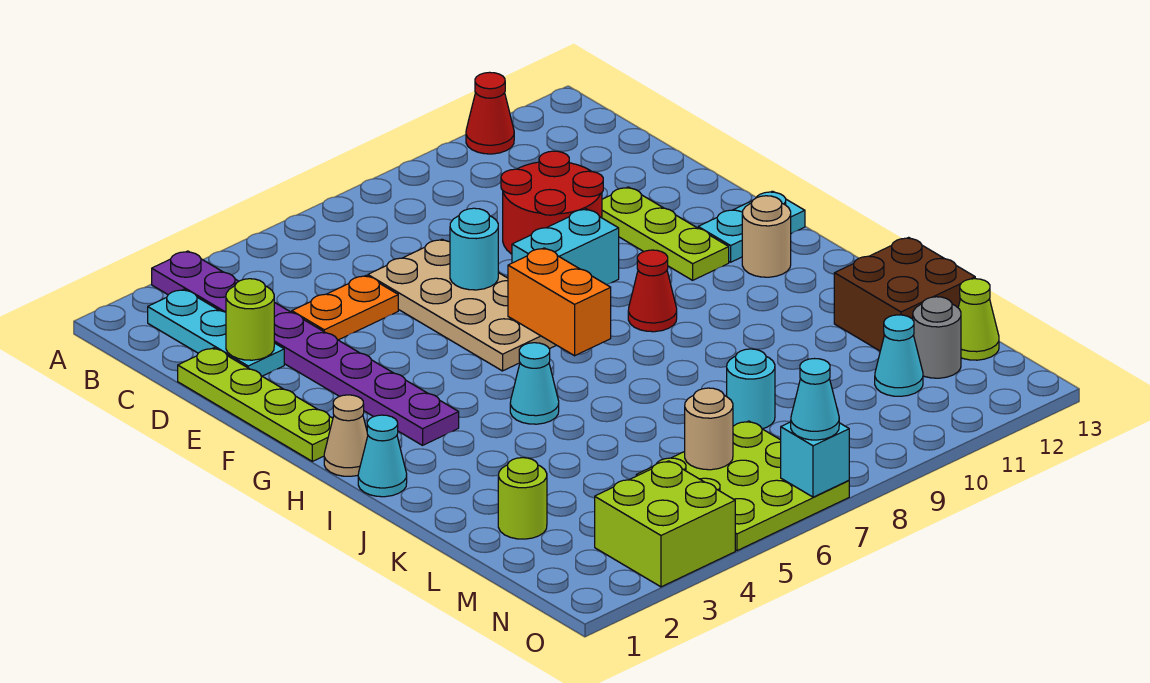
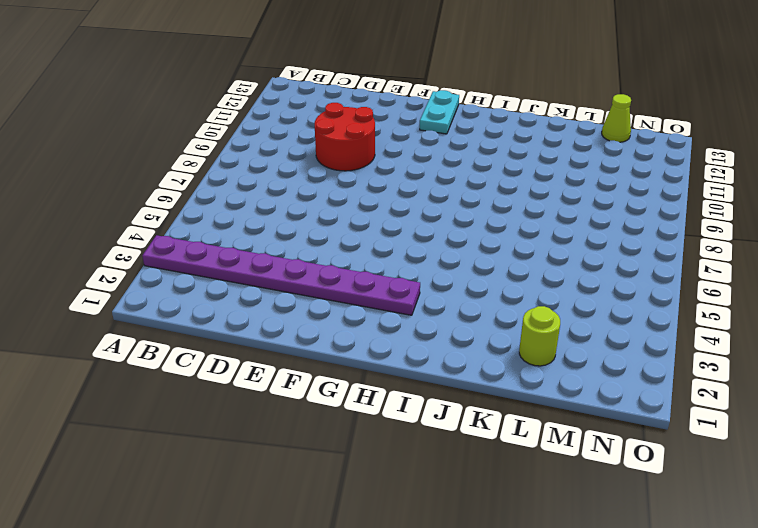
none -> red cone A11 level 1
none -> cyan plate B2:D2 level 1
none -> lime plate D1:G1 level 1

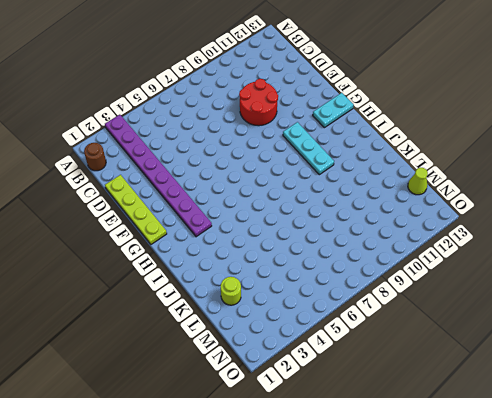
brown round brick B1 level 1 -> none
cyan plate G10:I10 level 1 -> cyan plate B2:D2 level 1
none -> red cone A11 level 1
none -> orange plate D4:D5 level 1
none -> tan plate D6:G7 level 1

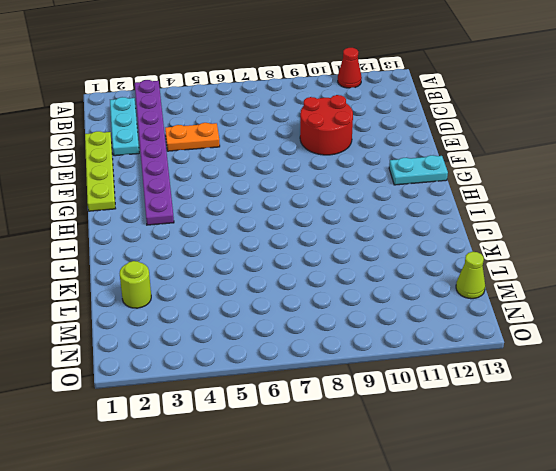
none -> tan plate D6:G7 level 1
none -> lime plate E11:G11 level 1
none -> cyan brick F8:F9 level 1

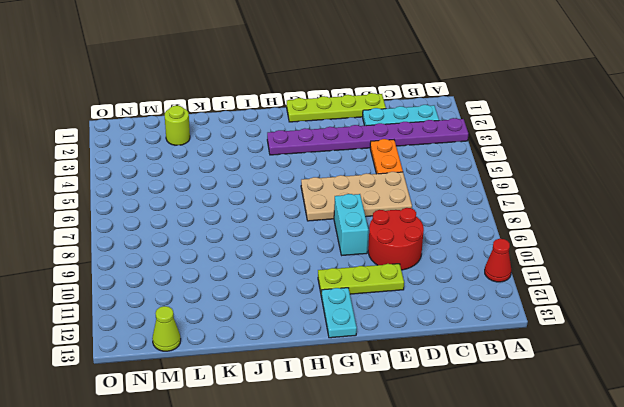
none -> tan cone H1 level 1
none -> red cone H9 level 1
none -> tan round brick H12 level 1

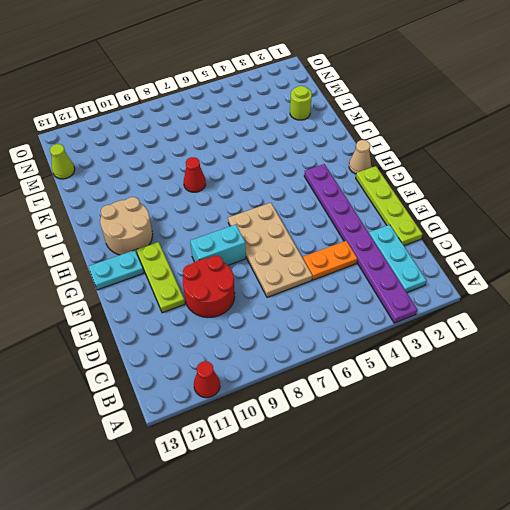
tan round brick H11:I12 level 1 -> tan round brick H12 level 1
red cone J8 level 1 -> red cone H9 level 1
none -> cyan cone I1 level 1
none -> cyan cone I5 level 1
none -> brown brick K12:L13 level 1

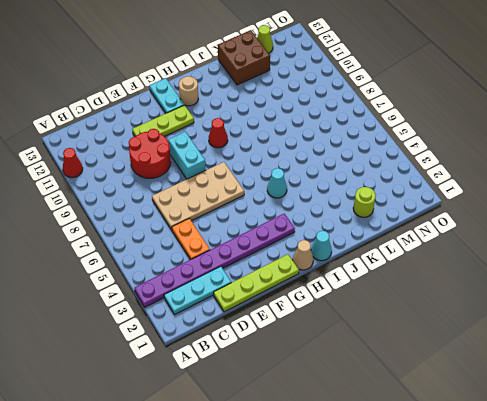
none -> cyan round brick L8 level 1
none -> lime plate M5:O7 level 1
none -> cyan cone M11 level 1

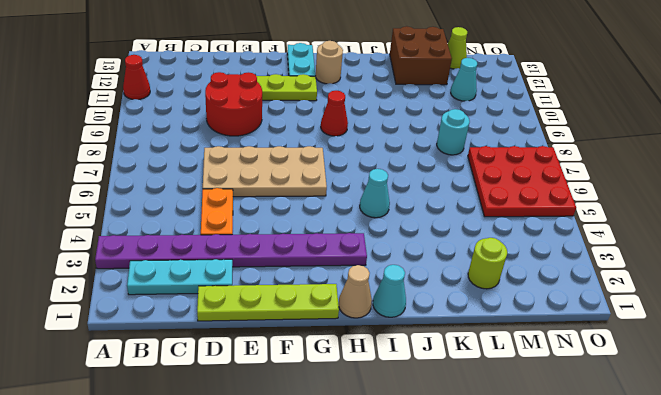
red plate M5:O7 level 1 -> lime plate M5:O7 level 1
none -> cyan brick F8:F9 level 1
none -> grey round brick M12 level 1
none -> lime brick N3:O4 level 1

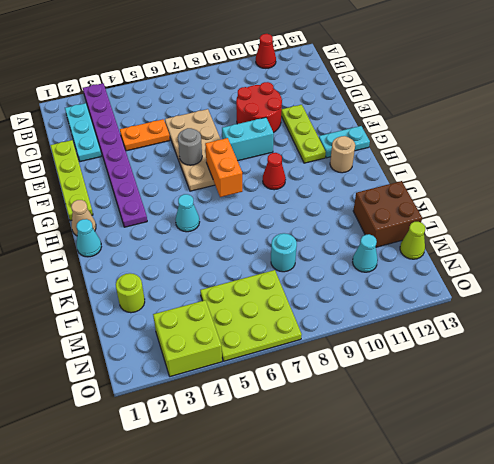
grey round brick F6 level 2 -> grey round brick M12 level 1
none -> lime round brick D2 level 2
none -> cyan round brick E7 level 2
none -> tan round brick M6 level 2

